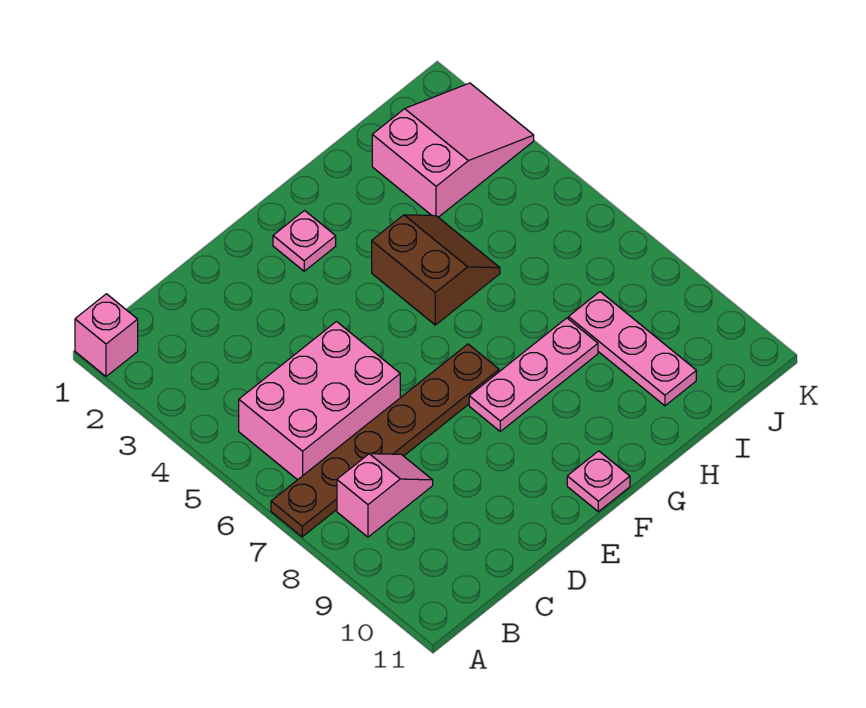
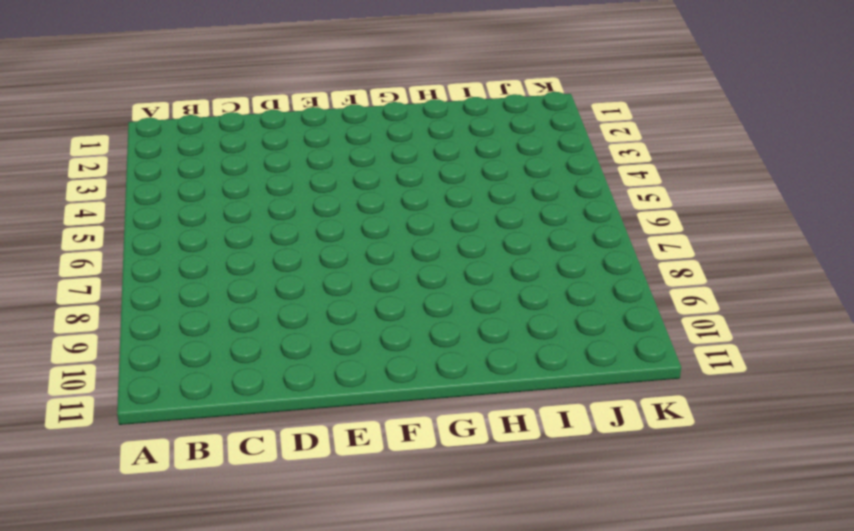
none -> pink brick A1 level 1
none -> brown plate A7:F7 level 1

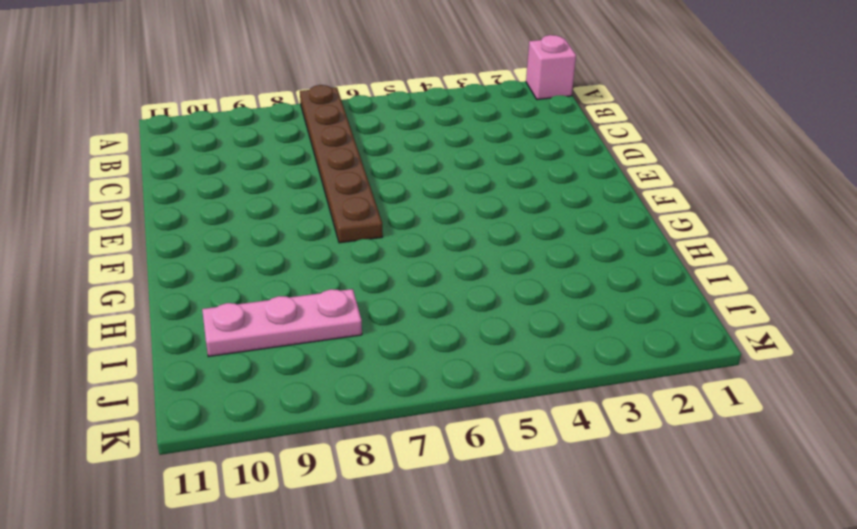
none -> pink brick B5:D6 level 1
none -> pink slope B8:C8 level 1 top B

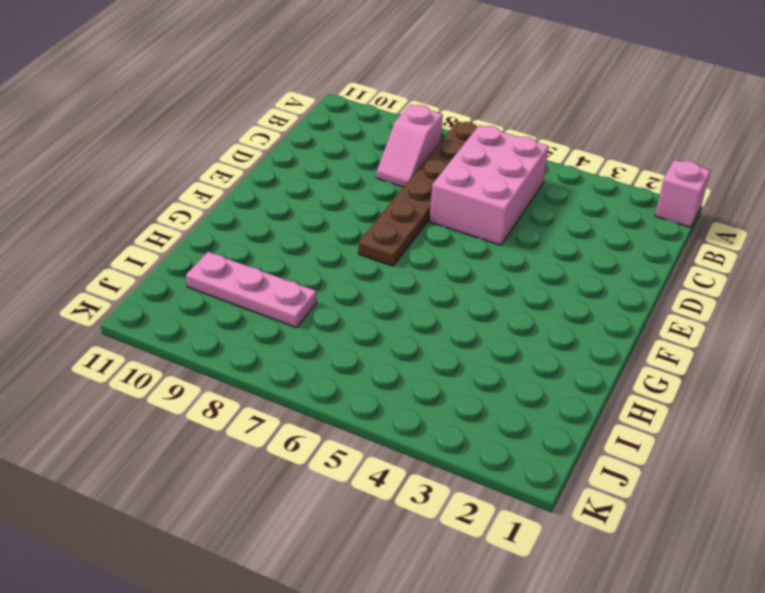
none -> pink plate F2 level 1
none -> pink plate F8:H8 level 1

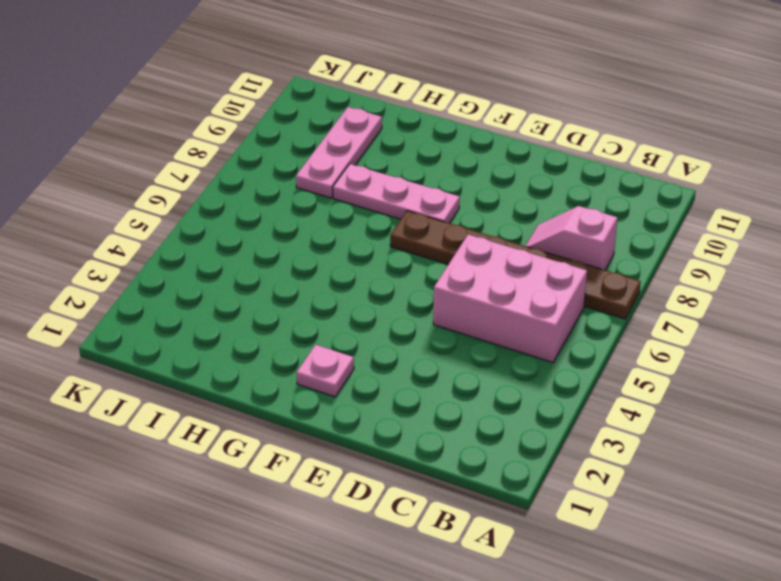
none -> pink brick A1 level 1
none -> pink plate F11 level 1

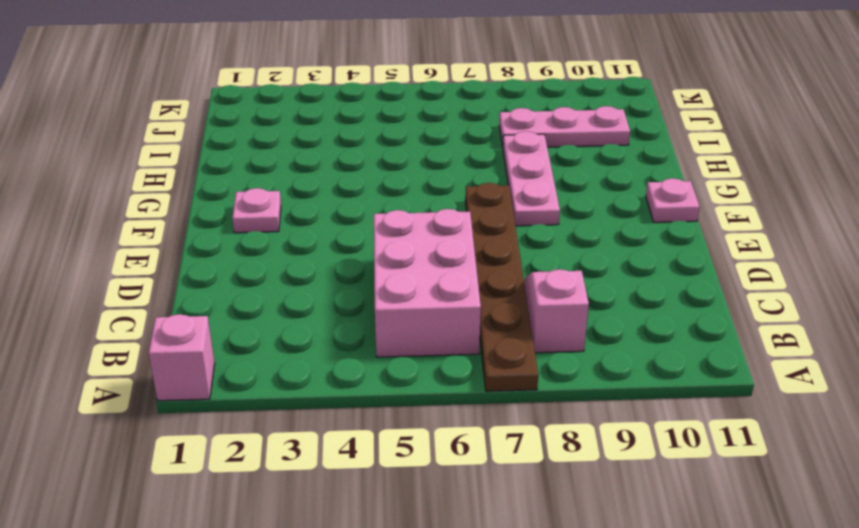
none -> brown slope G4:H5 level 1 top G
none -> pink slope I2:K3 level 1 top I

